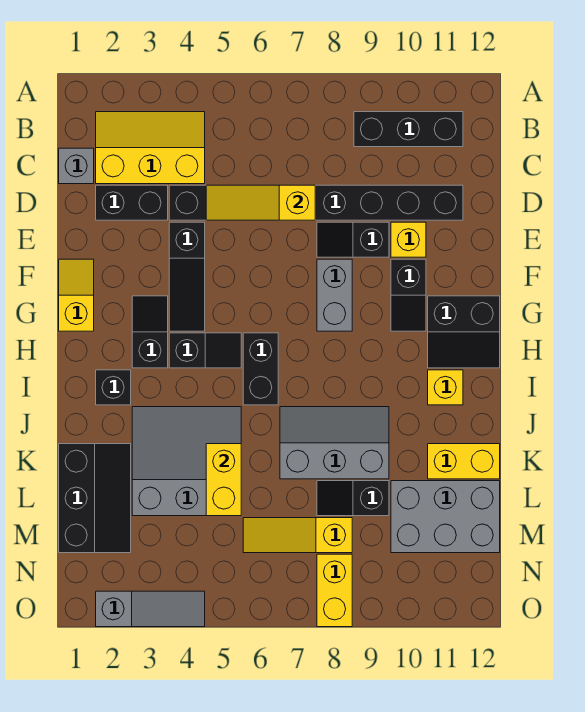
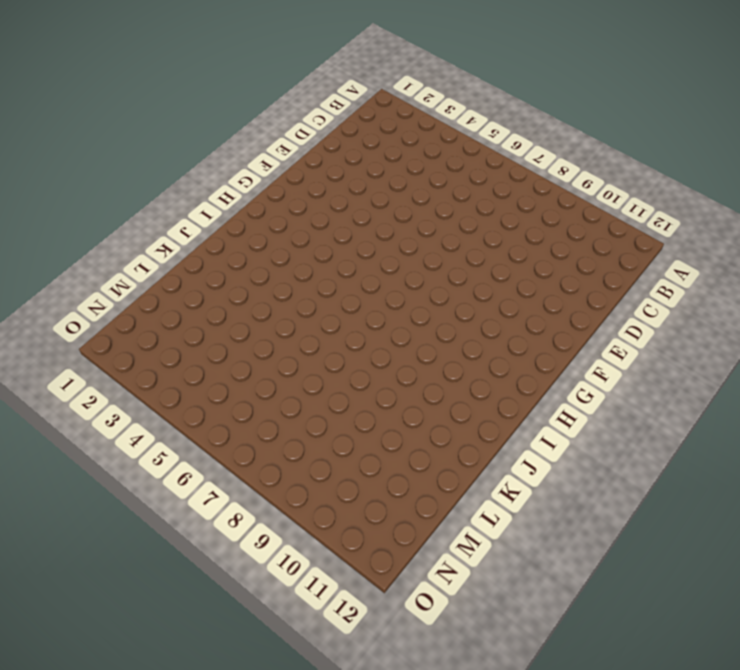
none -> yellow slope B2:C4 level 1 top C
none -> black brick B9:B11 level 1
none -> grey brick C1 level 1

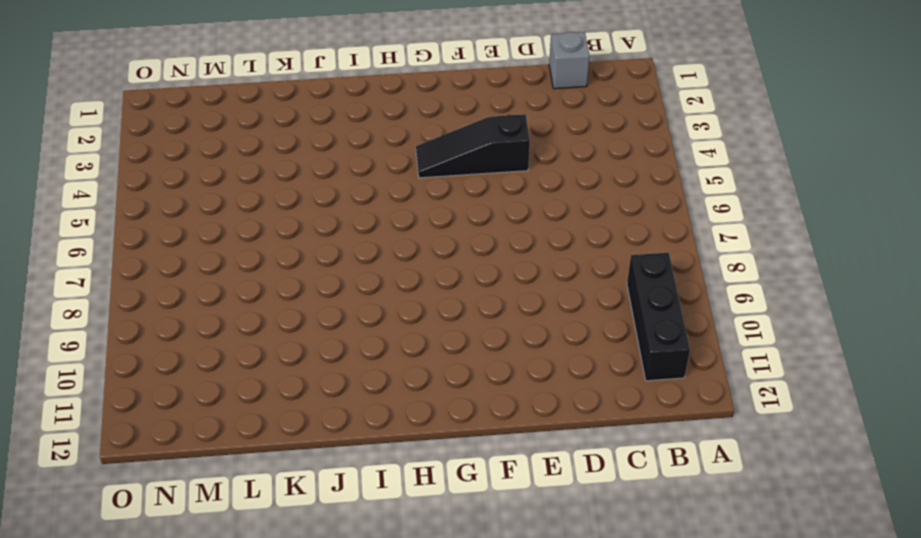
none -> yellow slope B2:C4 level 1 top C
none -> black brick D2:D3 level 1
none -> black brick D4:D11 level 1

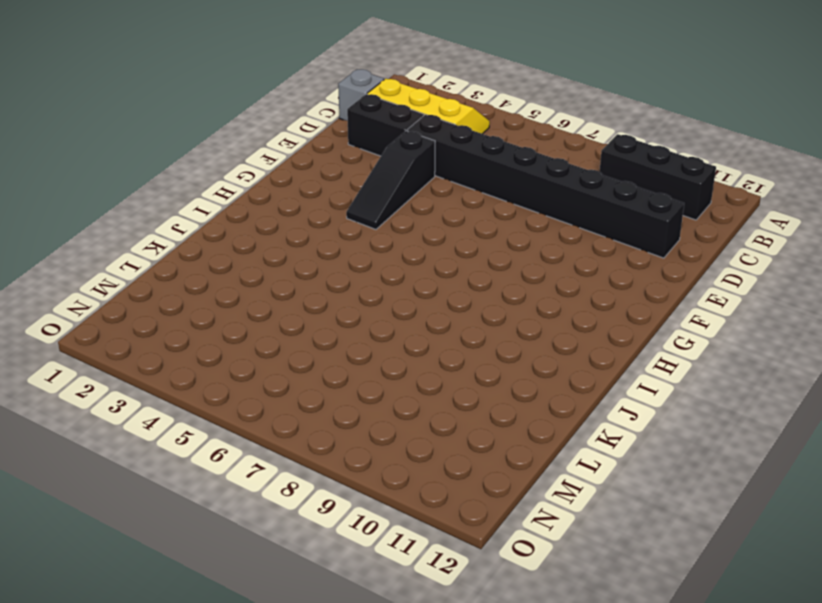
none -> black slope E8:E9 level 1 top 9
none -> yellow brick E10 level 1
none -> yellow slope F1:G1 level 1 top G

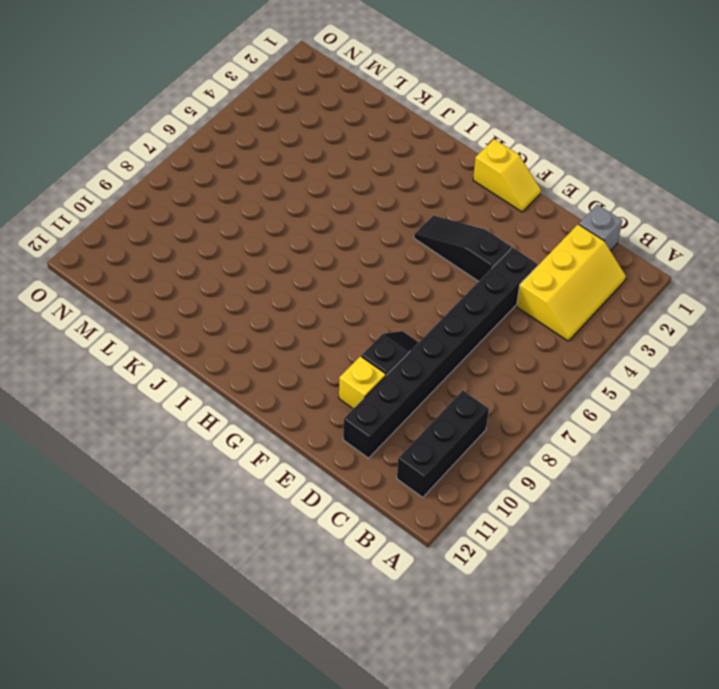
none -> black brick D2:D3 level 1
none -> grey brick F8:G8 level 1
none -> black slope F10:G10 level 1 top F

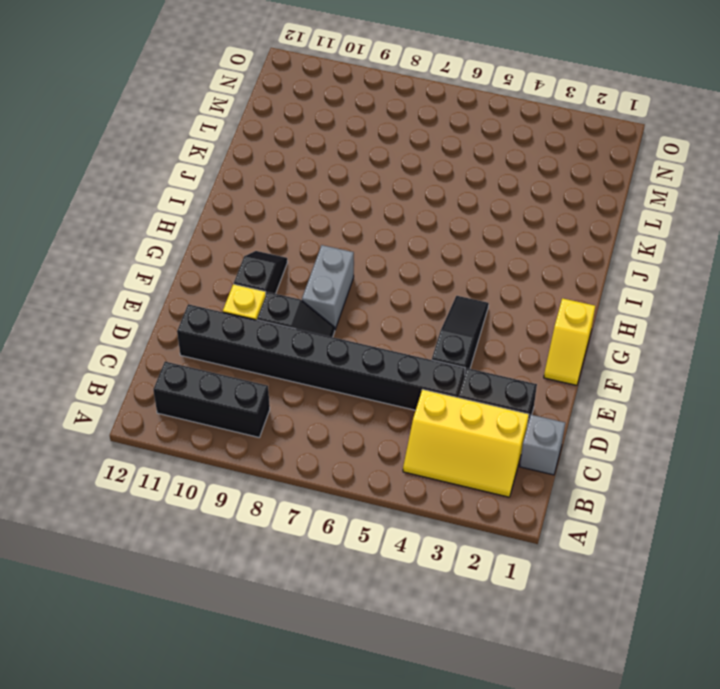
none -> black slope G3:H3 level 1 top H
none -> black slope G11:H12 level 1 top G
none -> black slope H4:H5 level 1 top 4

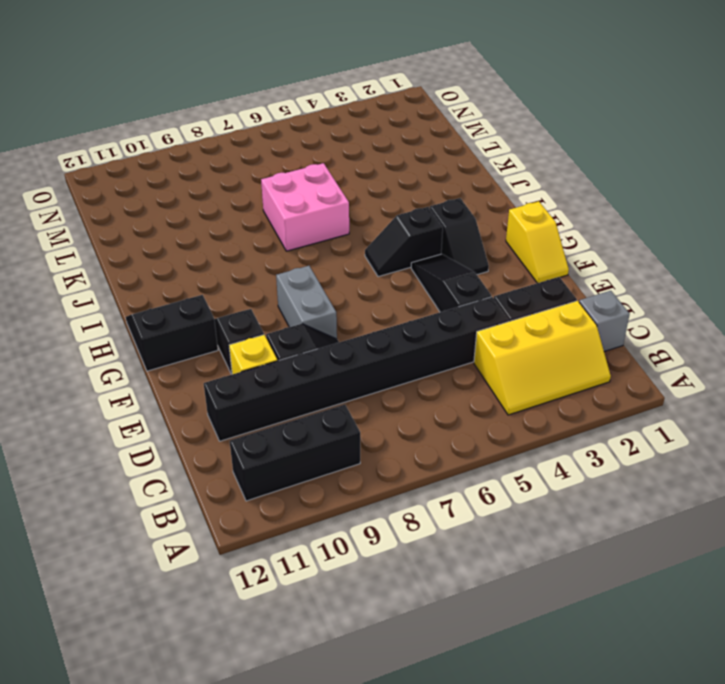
pink brick J6:K7 level 1 -> grey slope J7:K9 level 1 top K
none -> black brick H6:I6 level 1
none -> black brick I2 level 1
none -> yellow brick I11 level 1

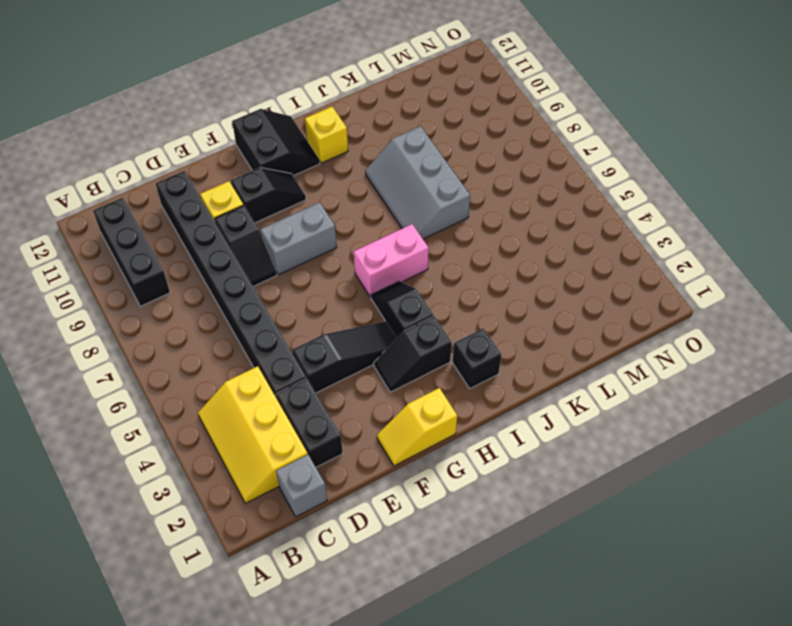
pink brick H6:I6 level 1 -> black brick H6:I6 level 1
none -> grey slope J3:L5 level 1 top L
none -> black slope K1:M2 level 1 top 1
none -> yellow brick K11:K12 level 1

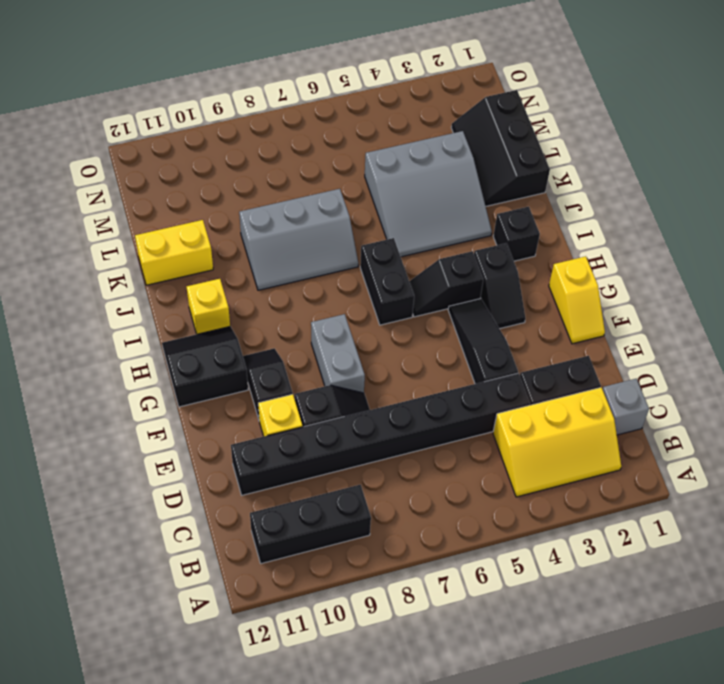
none -> black slope L8:L9 level 1 top 9
none -> grey brick L10:M12 level 1
none -> yellow slope M6:M8 level 1 top 8

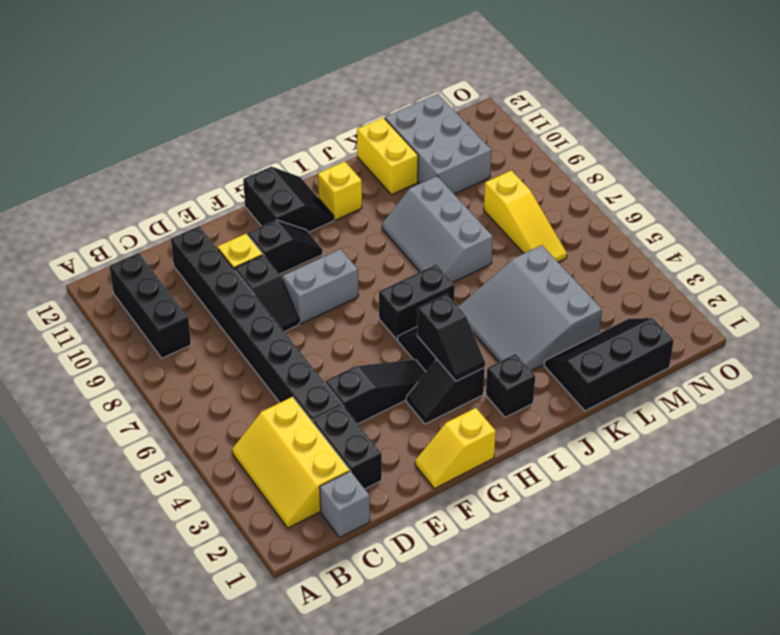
black slope H3:H4 level 2 top 4 -> black slope L8:L9 level 1 top 9
none -> yellow brick N8:O8 level 1
none -> grey slope O2:O4 level 1 top 2
none -> yellow slope D5:D7 level 2 top 7

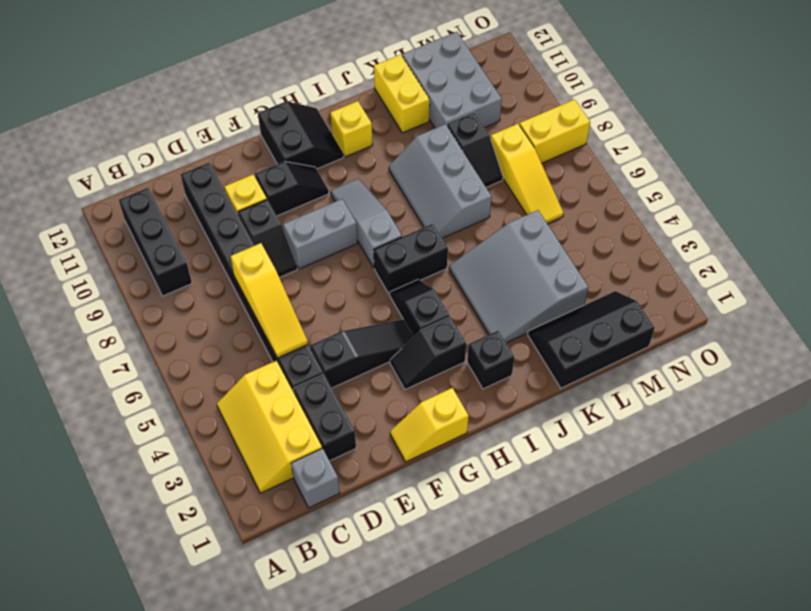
grey slope H7:H9 level 1 top 7 -> grey slope O2:O4 level 1 top 2
none -> yellow brick K5:L5 level 2

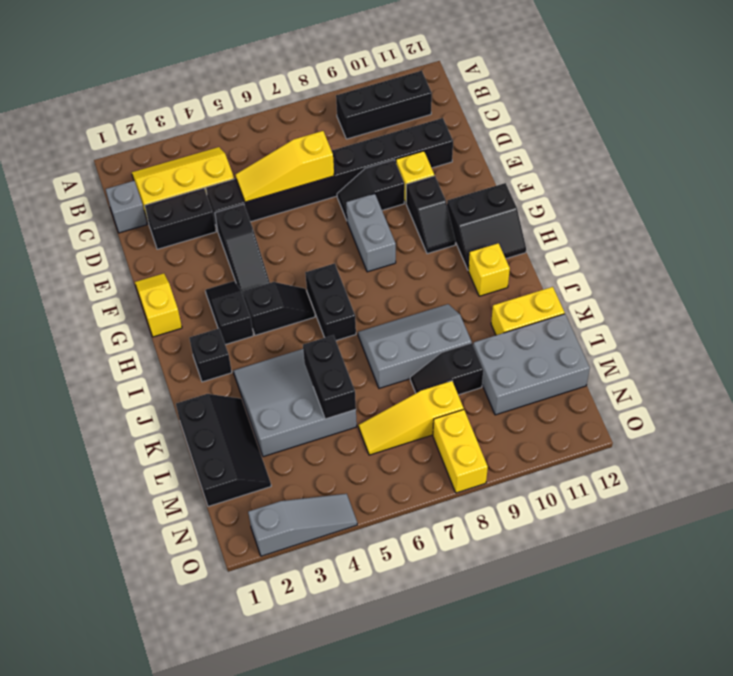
black brick K5:L5 level 2 -> yellow brick K5:L5 level 2

